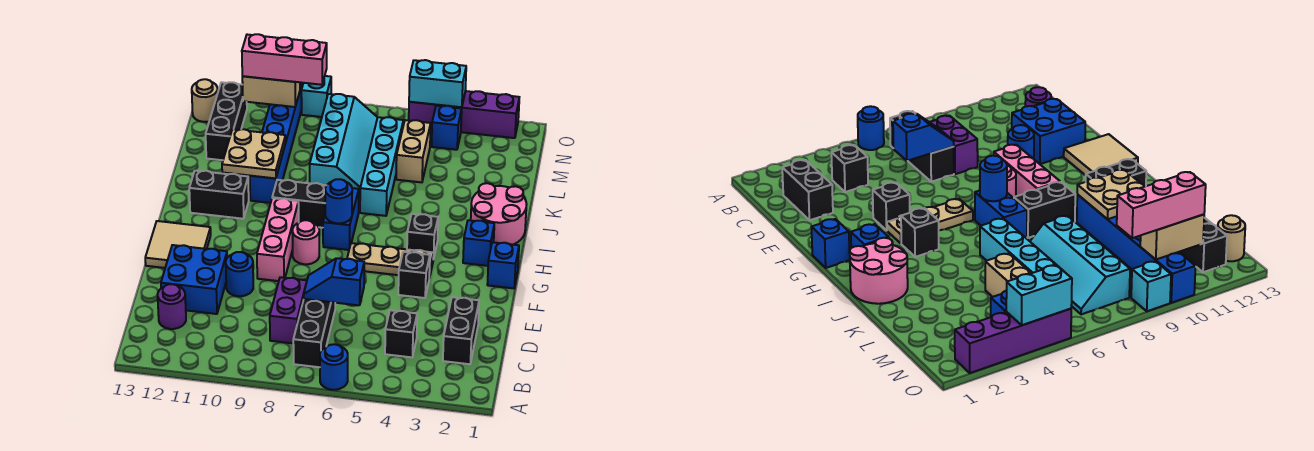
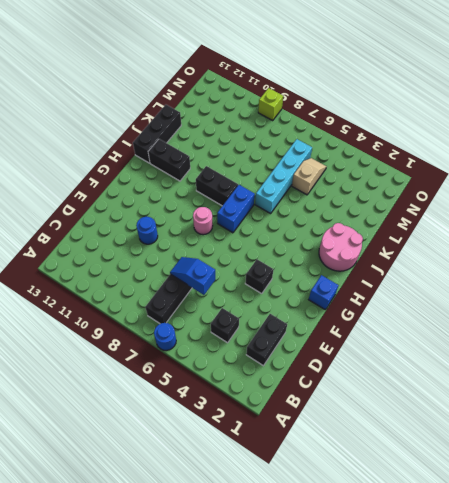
black brick I13:K13 level 1 -> black brick L12:N12 level 1
tan slope L5:M5 level 1 top L -> tan brick L5:M5 level 1
lime brick O9 level 1 -> cyan brick O9 level 1
none -> purple brick C8:D8 level 1
none -> purple round brick C12 level 1
none -> blue brick D11:E12 level 1
none -> pink brick F9:H9 level 1

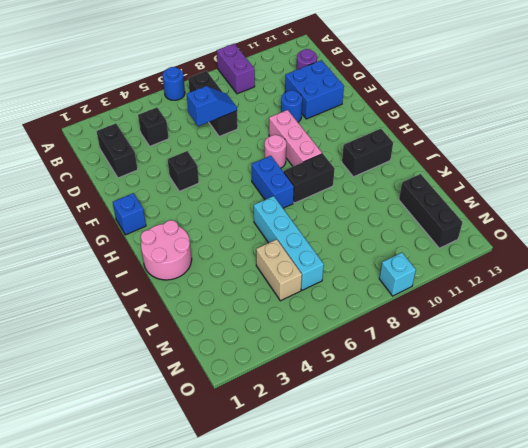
purple brick A9:B9 level 1 -> purple brick C8:D8 level 1
none -> tan tile F12:G13 level 1
none -> tan plate G4:G6 level 1
none -> blue brick H2 level 1
none -> black brick H4 level 1

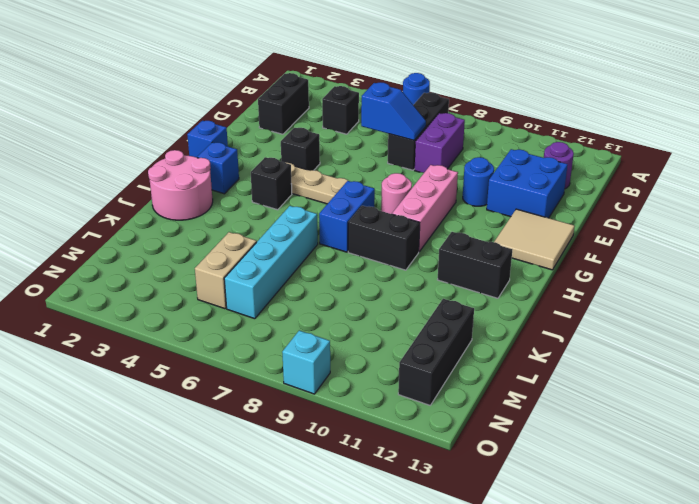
none -> blue brick J10:O10 level 1
none -> cyan slope K7:N8 level 1 top 8
none -> blue brick N4 level 1
none -> tan round brick N13 level 1

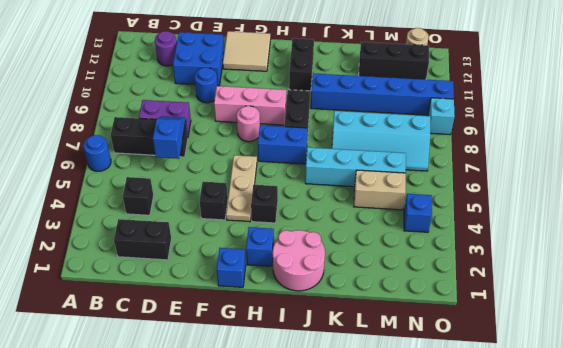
none -> purple brick O2:O5 level 1
none -> blue round brick H7 level 2
none -> tan plate J10:K11 level 2
none -> tan brick N10:N11 level 2

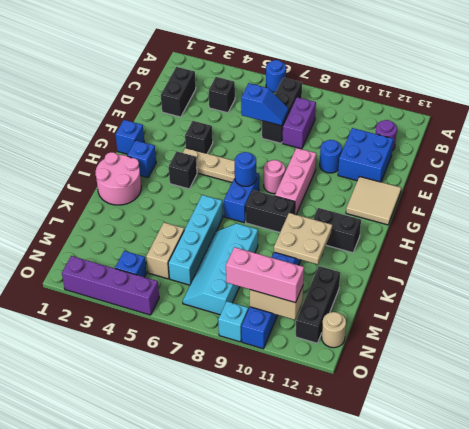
none -> cyan brick O4:O5 level 2

